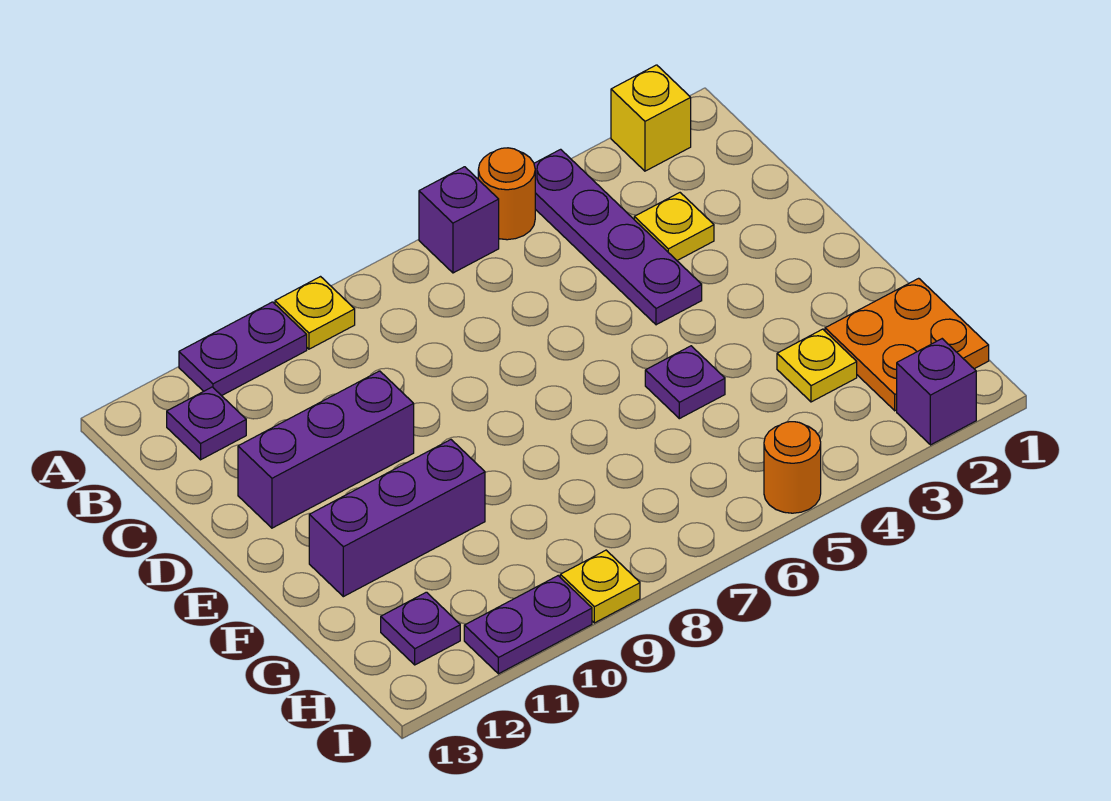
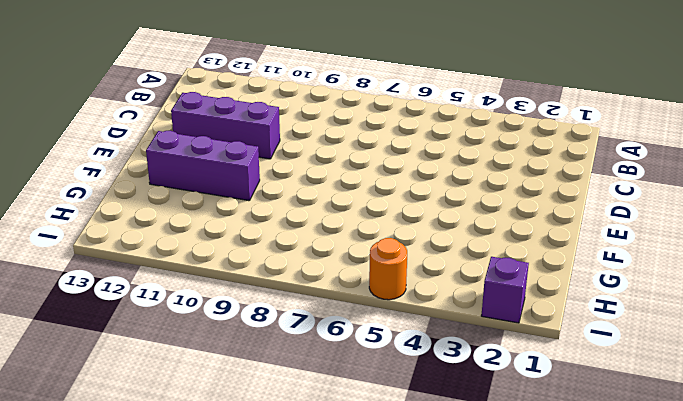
none -> yellow brick A2 level 1
none -> purple plate A4:D4 level 1
none -> orange round brick A5 level 1

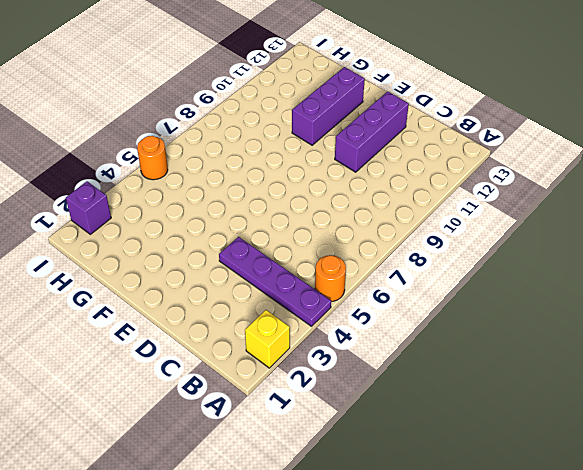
none -> purple brick A6 level 1
none -> yellow plate A9 level 1
none -> purple plate A10:A11 level 1

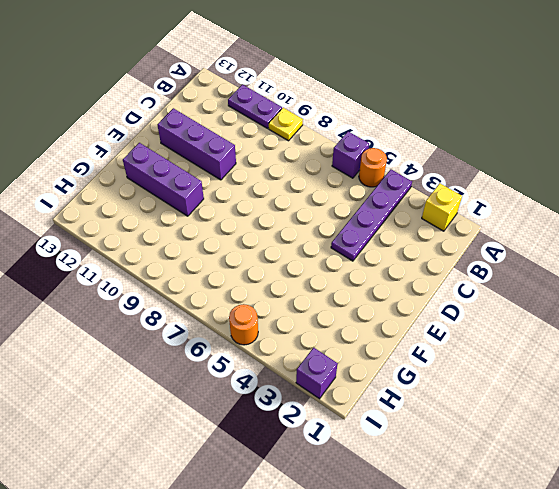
none -> purple plate B12 level 1
none -> yellow plate C3 level 1
none -> purple plate F5 level 1

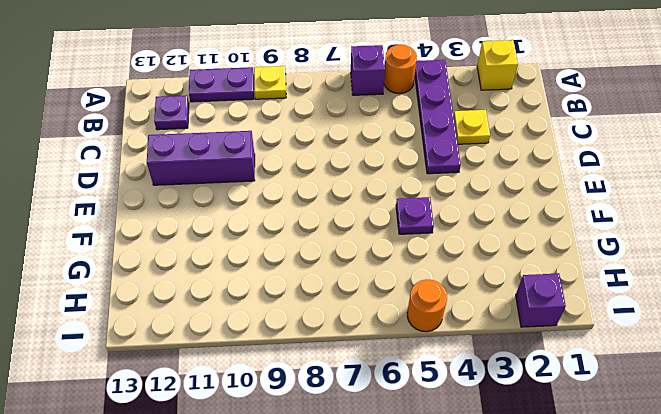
none -> purple brick F10:F12 level 1
none -> orange plate G1:H2 level 1
none -> yellow plate G3 level 1

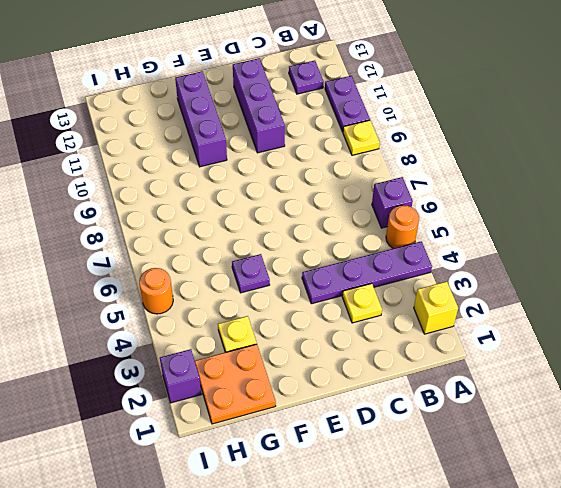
none -> purple plate H12 level 1
none -> yellow plate I9 level 1
none -> purple plate I10:I11 level 1

